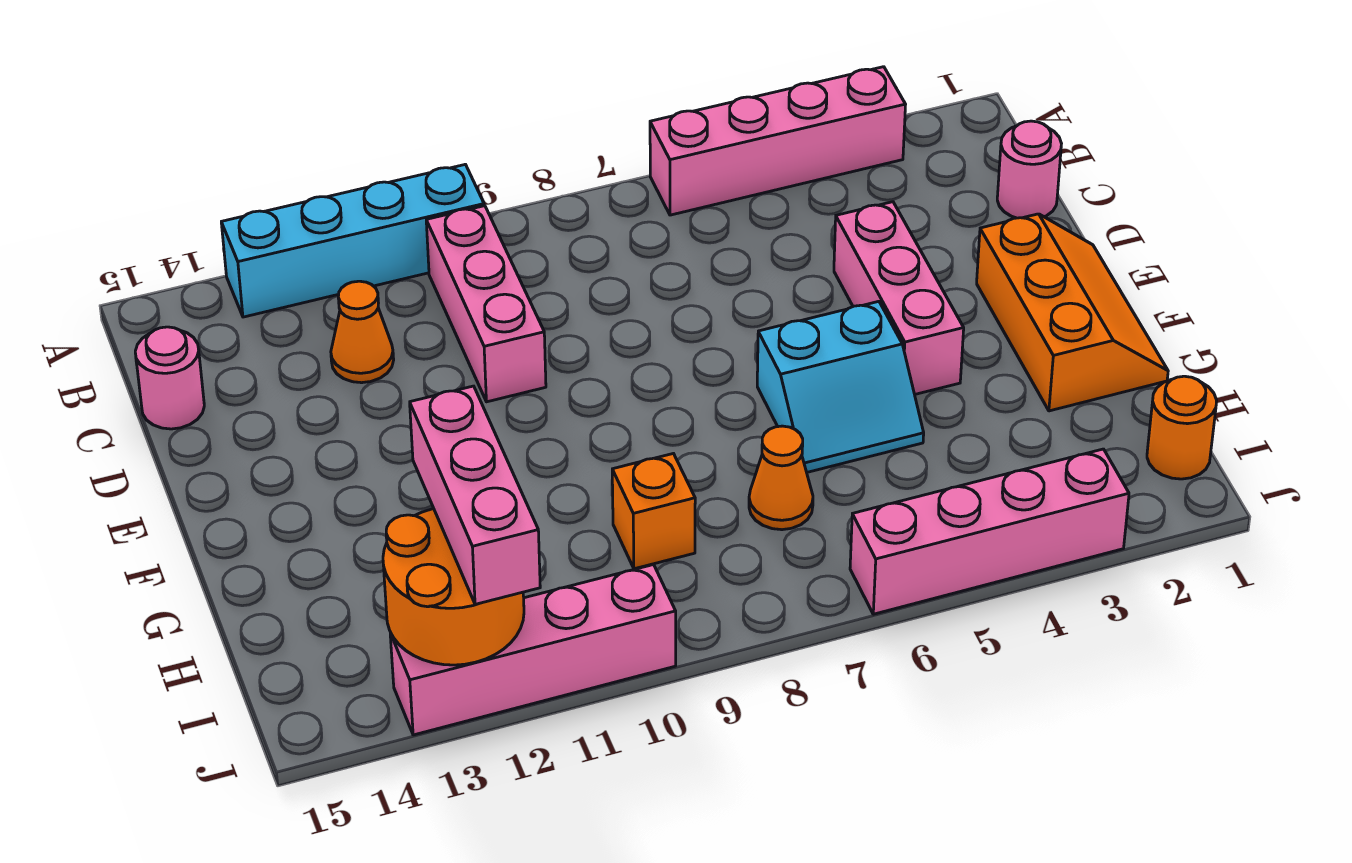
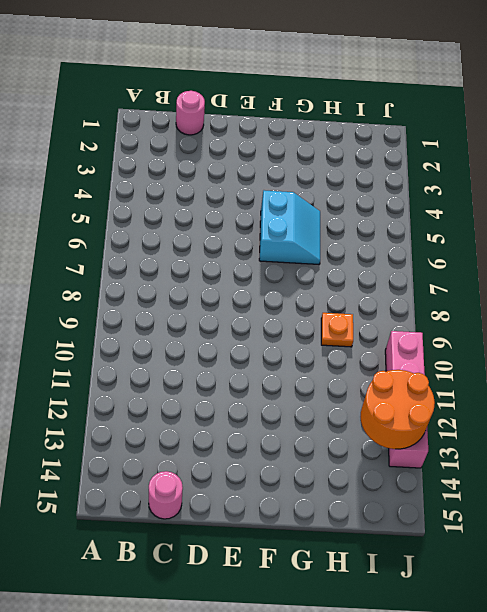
orange plate H9 level 1 -> orange brick H9 level 1
none -> pink brick A3:A6 level 1
none -> cyan brick A10:A13 level 1
none -> pink brick B10:D10 level 1

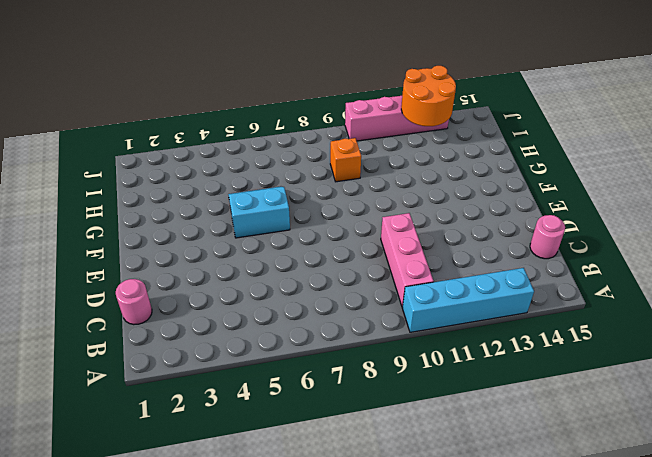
none -> pink brick A3:A6 level 1
none -> orange cone C12 level 1
none -> pink brick D4:F4 level 1

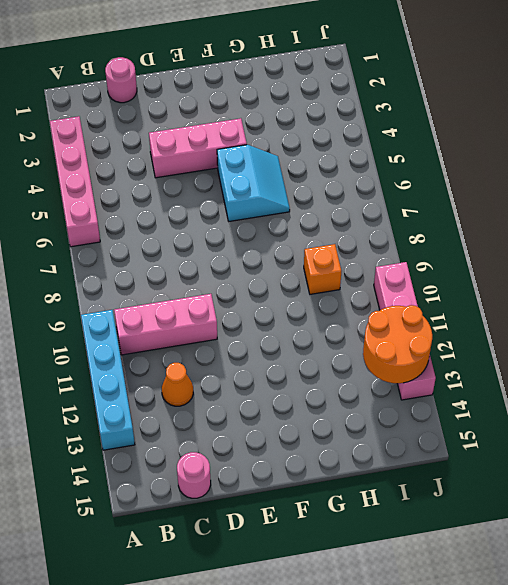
none -> orange slope E1:G2 level 1 top 2
none -> orange cone H7 level 1
none -> orange round brick I1 level 1

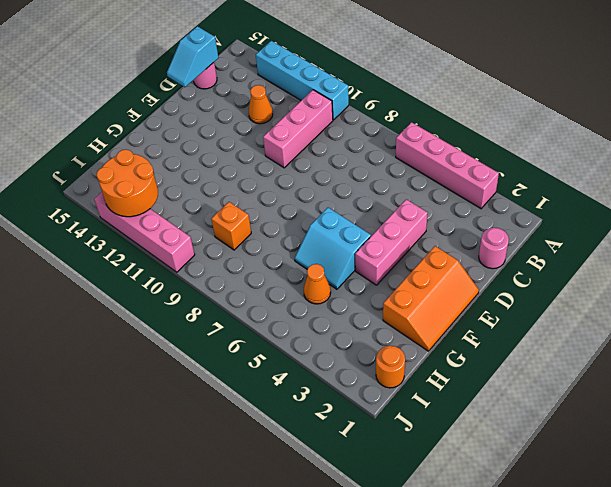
cyan slope C15:D15 level 2 top C -> none
orange cone H5 level 1 -> orange cone H7 level 1
none -> pink brick J3:J6 level 1
none -> pink brick H12:J12 level 3

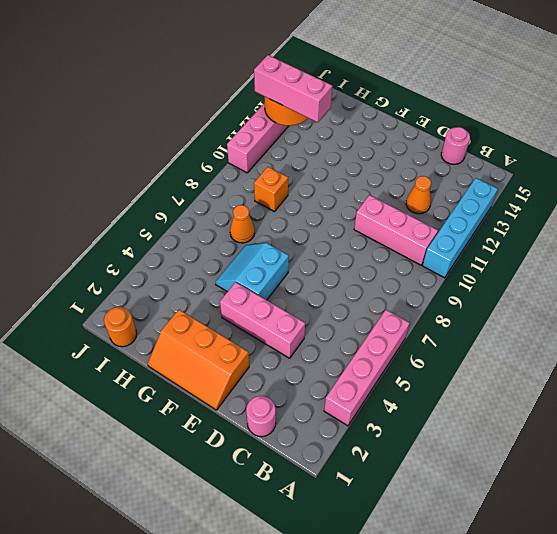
none -> pink brick J3:J6 level 1

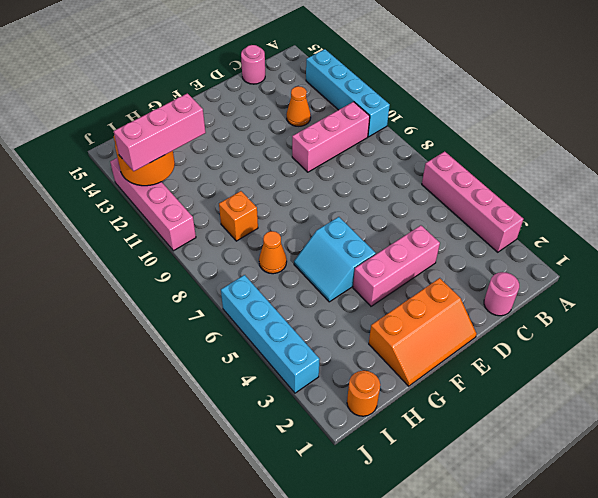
cyan brick J3:J6 level 1 -> pink brick J3:J6 level 1

